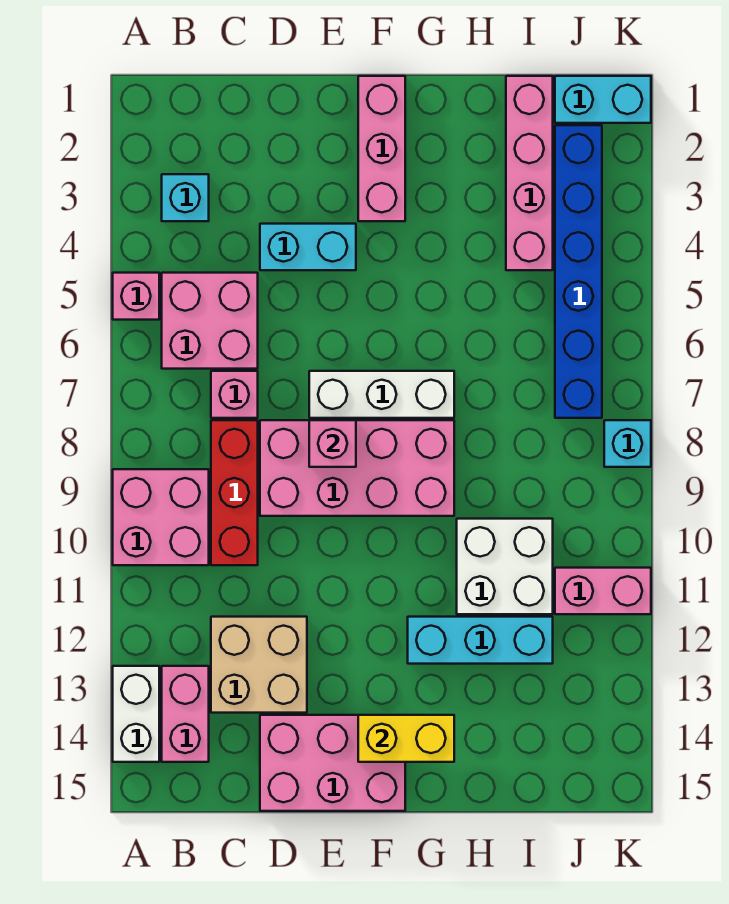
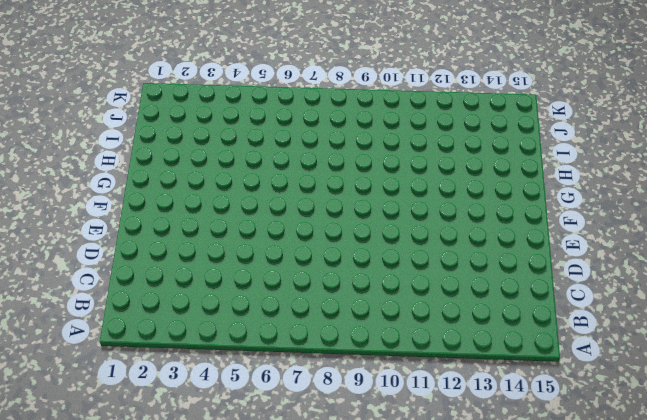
none -> pink brick A5 level 1
none -> pink brick A9:B10 level 1
none -> white brick A13:A14 level 1

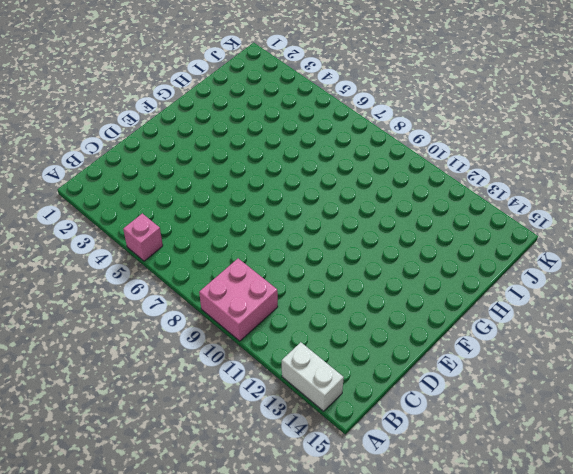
none -> cyan brick B3 level 1
none -> pink brick B5:C6 level 1
none -> pink brick B13:B14 level 1

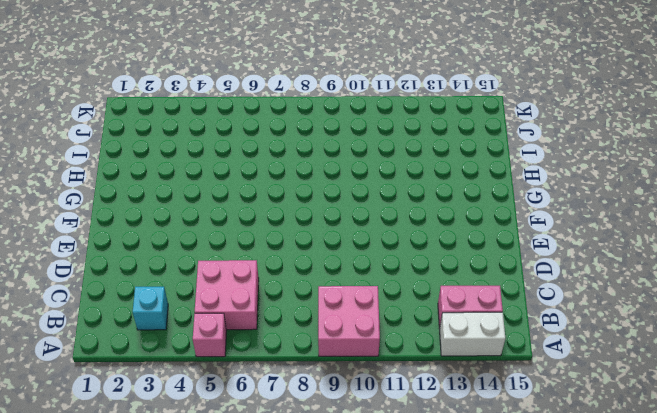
none -> pink brick C7 level 1
none -> red brick C8:C10 level 1
none -> tan brick C12:D13 level 1

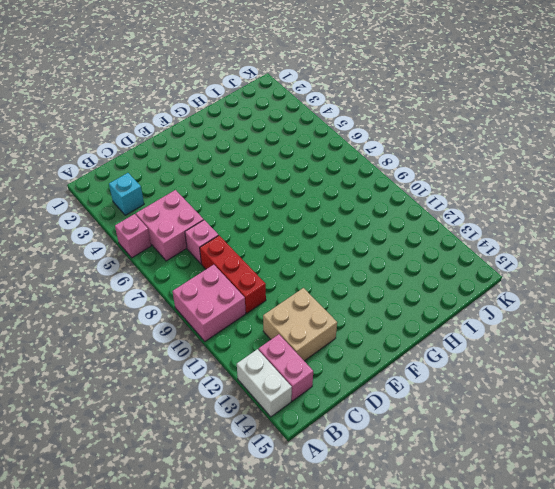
none -> cyan brick D4:E4 level 1
none -> pink brick D8:G9 level 1
none -> pink brick D14:F15 level 1

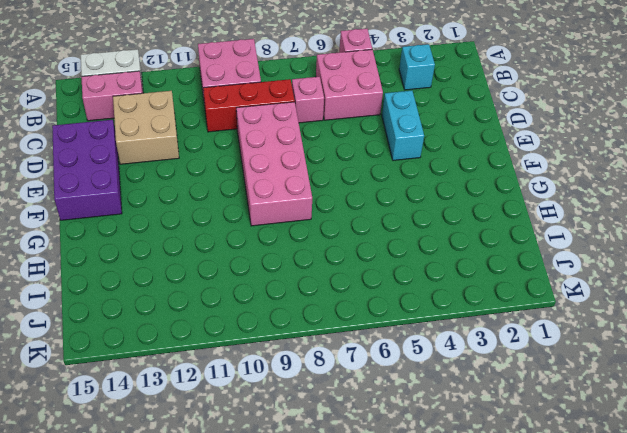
purple brick D14:F15 level 1 -> pink brick D14:F15 level 1
none -> white brick E7:G7 level 1
none -> pink brick F1:F3 level 1
none -> cyan brick G12:I12 level 1

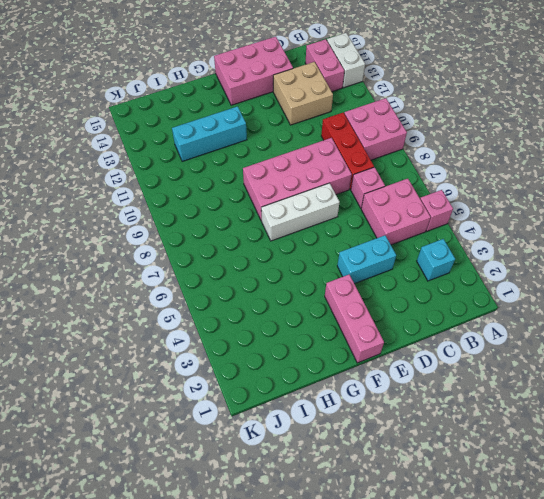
none -> white brick H10:I11 level 1
none -> pink brick I1:I4 level 1
none -> cyan brick J1:K1 level 1

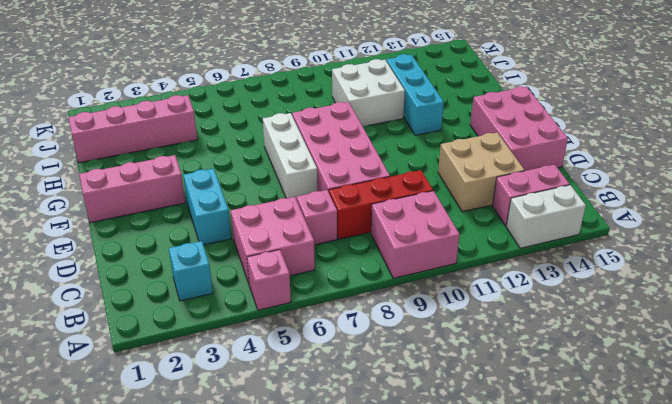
none -> cyan brick J1:K1 level 1
none -> blue brick J2:J7 level 1
none -> pink brick J11:K11 level 1

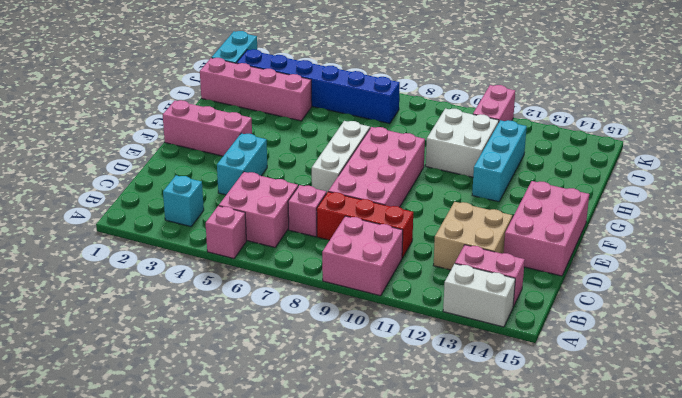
none -> cyan brick K8 level 1
none -> pink brick E8 level 2
none -> yellow brick F14:G14 level 2

